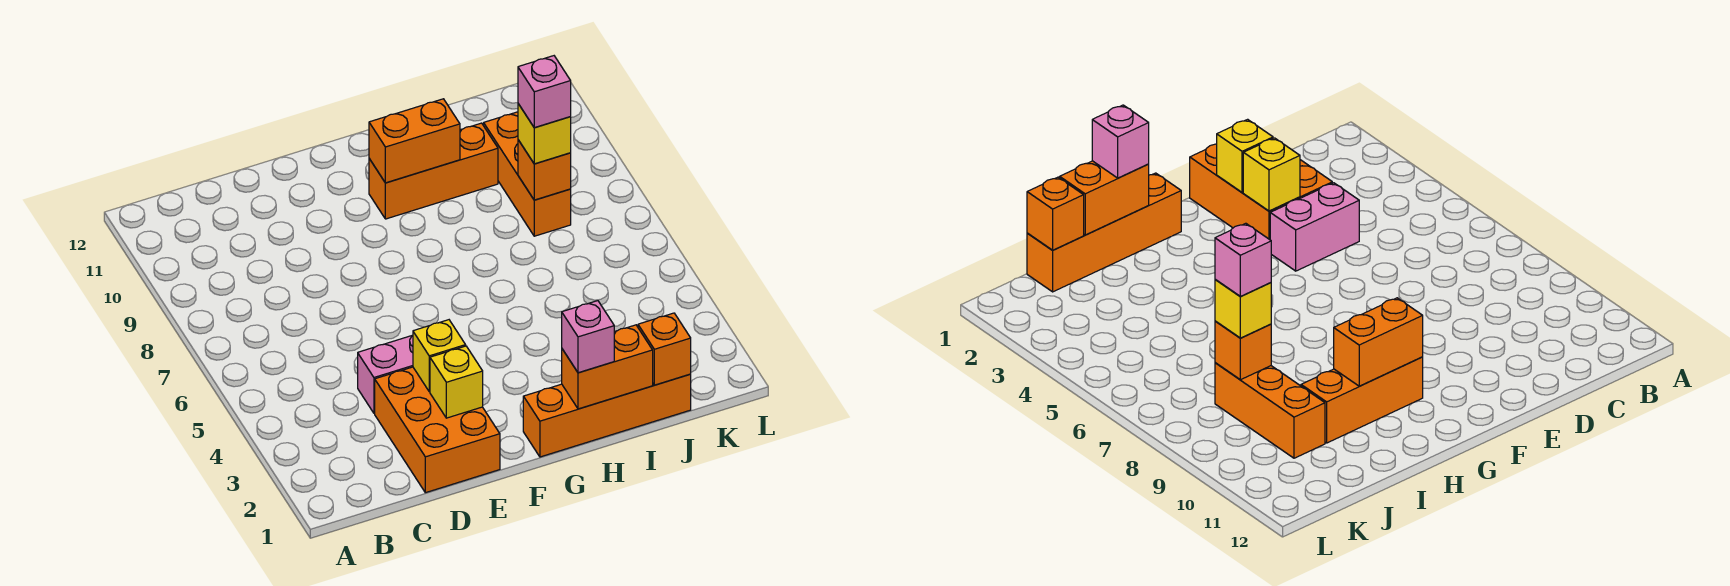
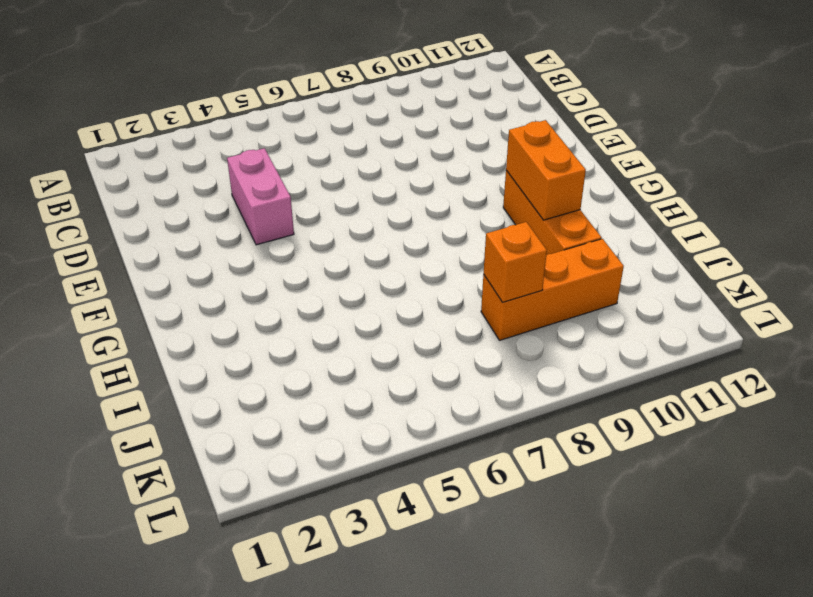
none -> orange brick D1:E3 level 1
none -> orange brick G1:J1 level 1
none -> yellow brick E2 level 2

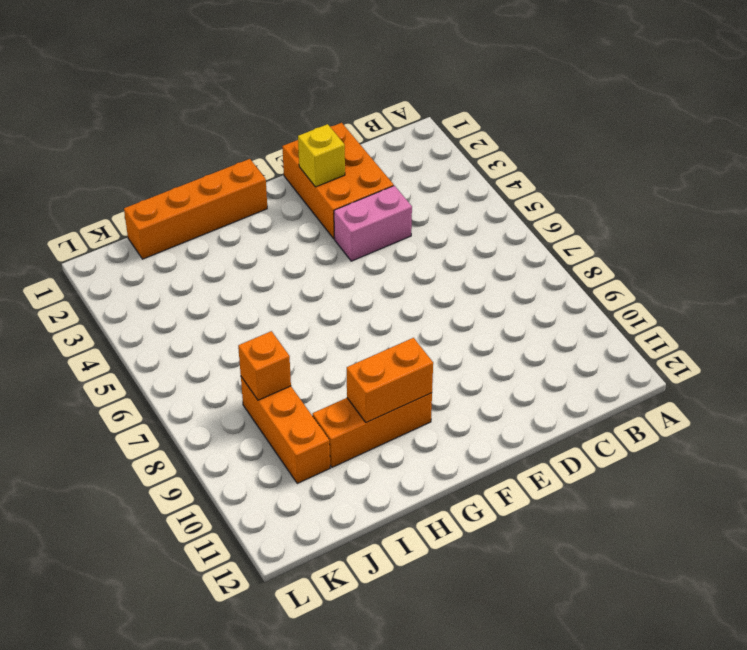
none -> yellow brick E3 level 2
none -> orange brick H1:I1 level 2
none -> orange brick J1 level 2

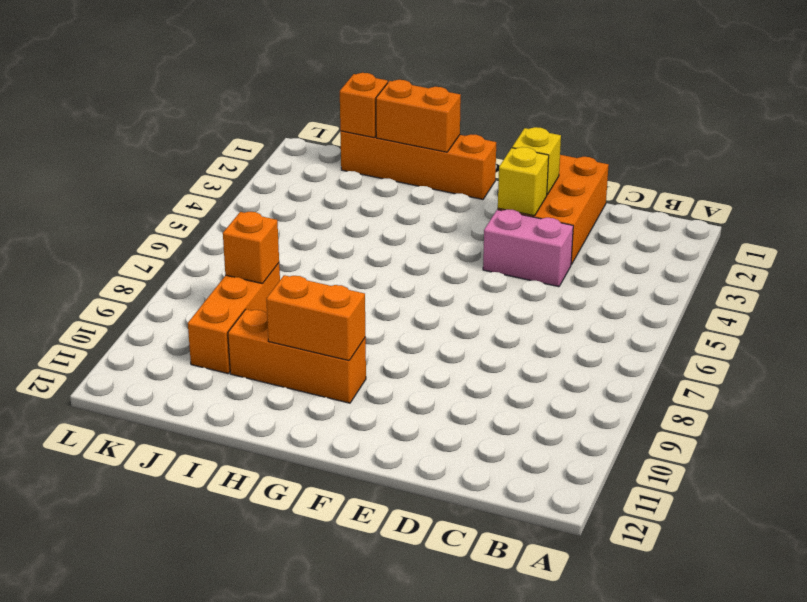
none -> pink brick H1 level 3
none -> yellow brick J8 level 3
none -> pink brick J8 level 4

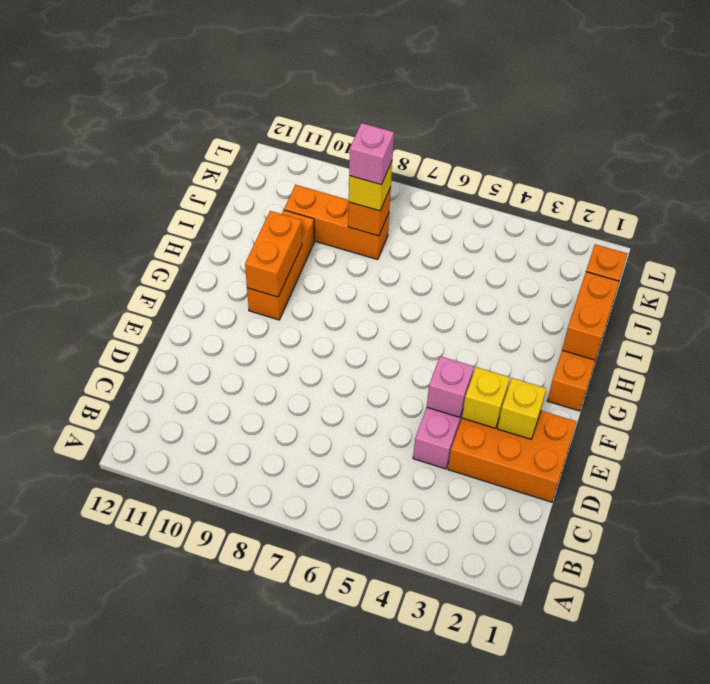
pink brick E4 level 2 -> pink brick H1 level 3

